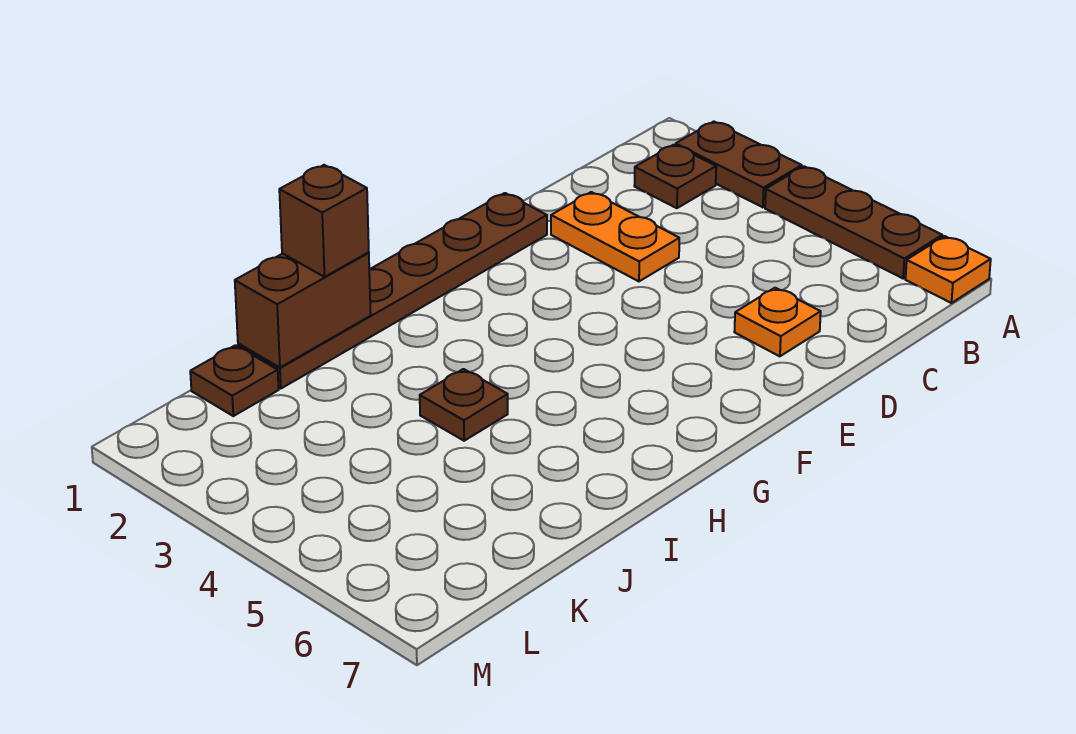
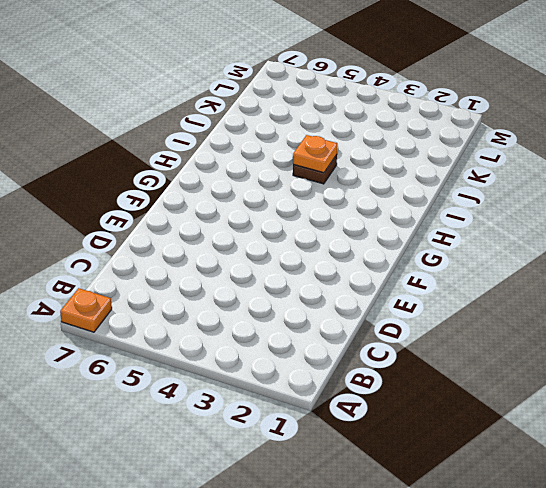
orange plate I4 level 2 -> orange plate D6 level 1
none -> brown plate A2:A3 level 1
none -> brown plate A4:A6 level 1

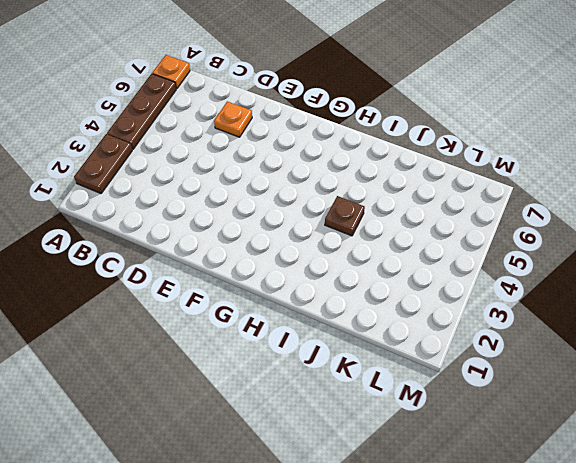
none -> brown plate B2 level 1
none -> orange plate D2:D3 level 1

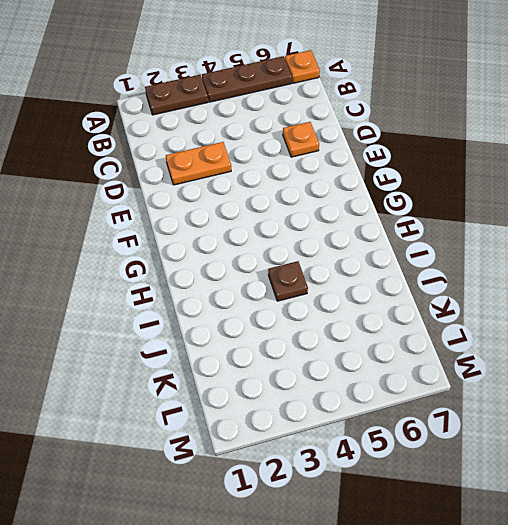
none -> brown plate B2 level 1
none -> brown plate E1:J1 level 1

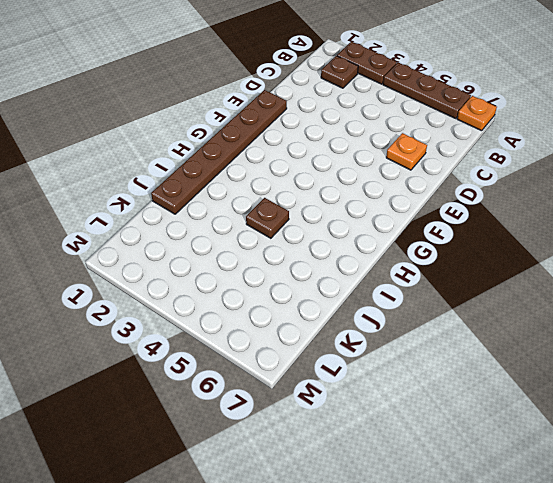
none -> orange plate D2:D3 level 1
none -> brown plate K1 level 1

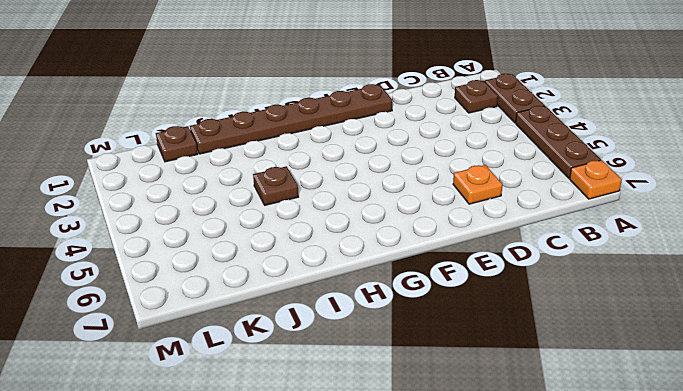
none -> orange plate D2:D3 level 1
none -> brown brick I1:J1 level 2

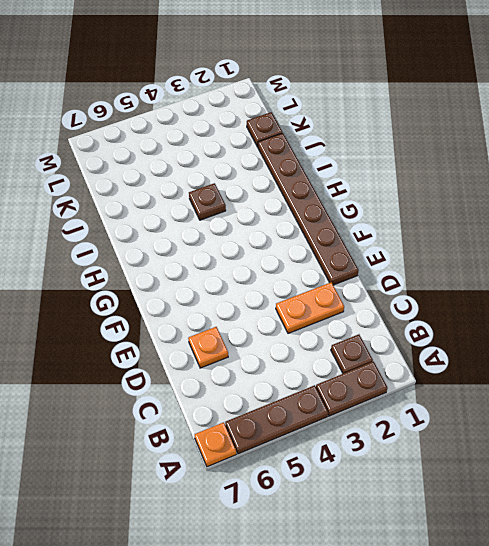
none -> brown brick I1:J1 level 2
none -> brown brick I1 level 3

